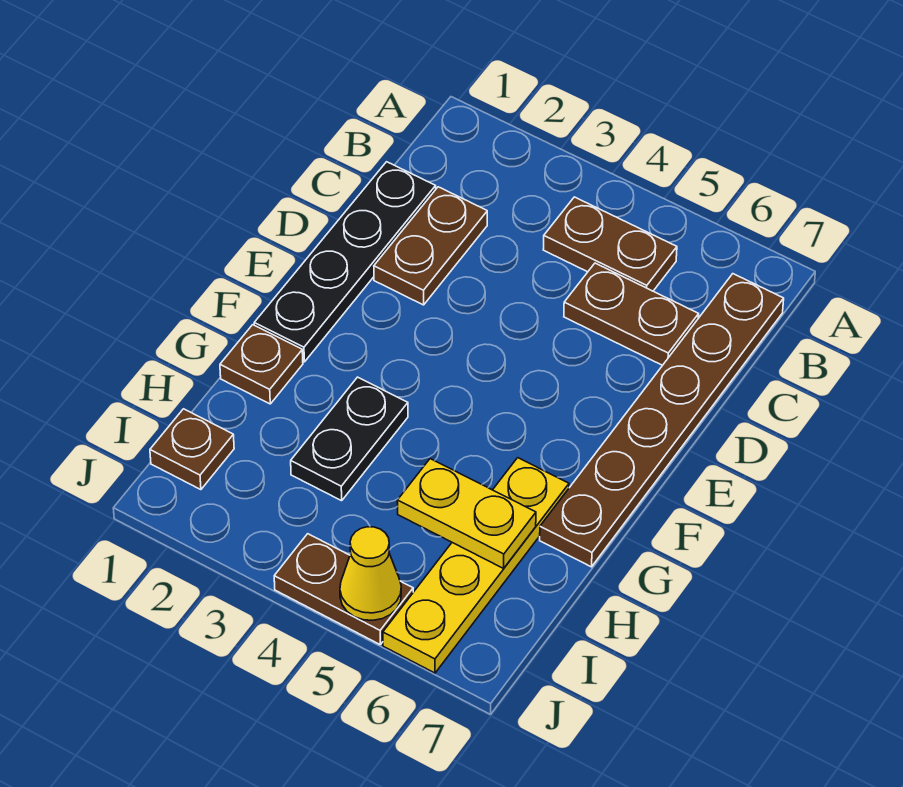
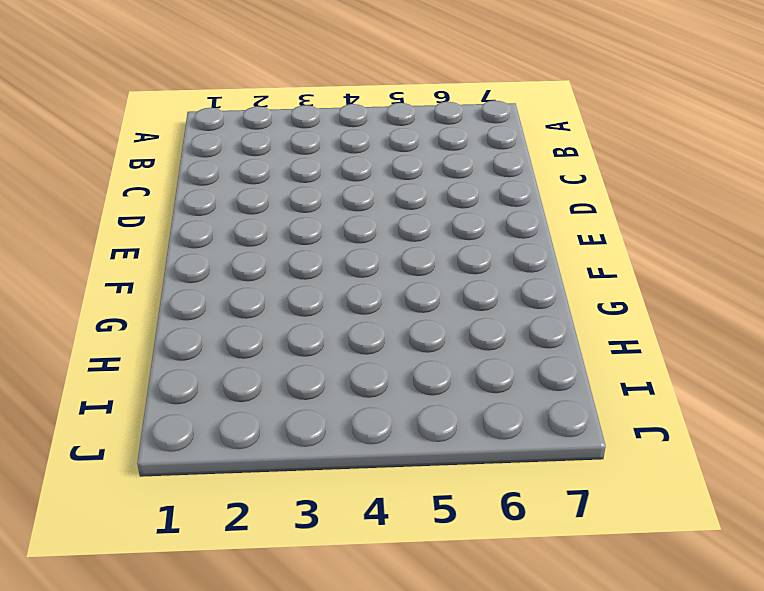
none -> brown plate B4:B5 level 1
none -> brown plate B7:G7 level 1
none -> black plate C1:F1 level 1

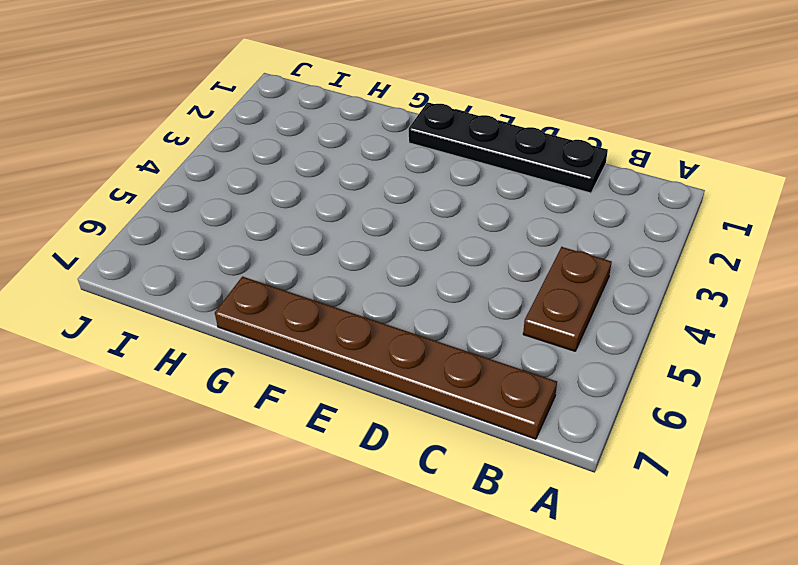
none -> brown plate C2:D2 level 1
none -> brown plate C5:C6 level 1
none -> brown plate G1 level 1

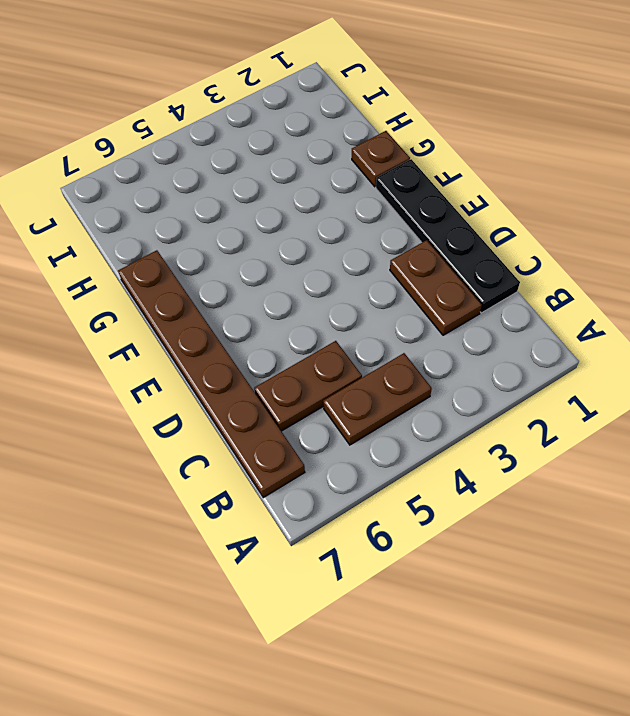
none -> black plate G3:H3 level 1
none -> yellow plate G6:J6 level 1
none -> brown plate I1 level 1

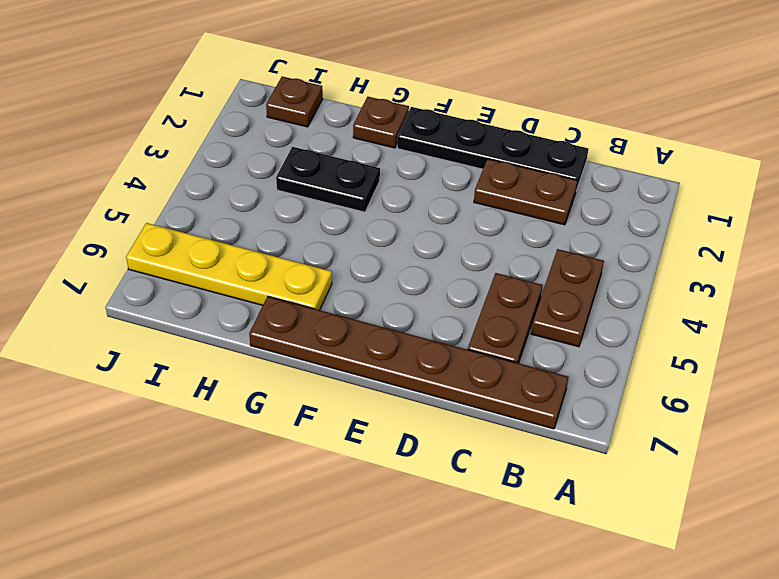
none -> brown plate J4:J5 level 1
none -> yellow plate H5:H6 level 2
none -> yellow cone J5 level 2

